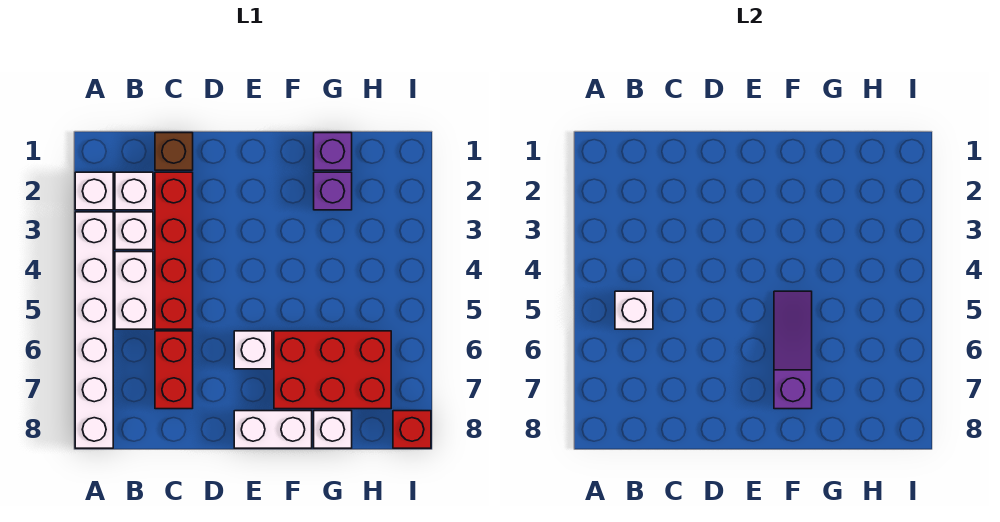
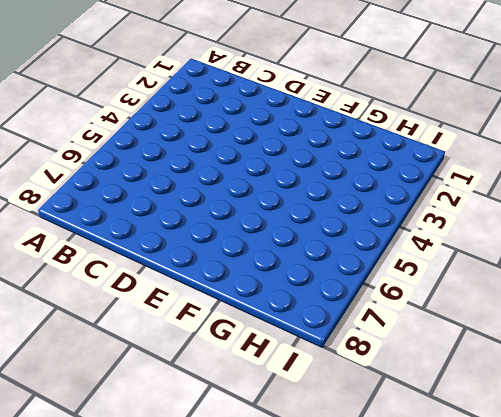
none -> white brick A2 level 1
none -> white brick A3:A8 level 1
none -> white brick B2 level 1

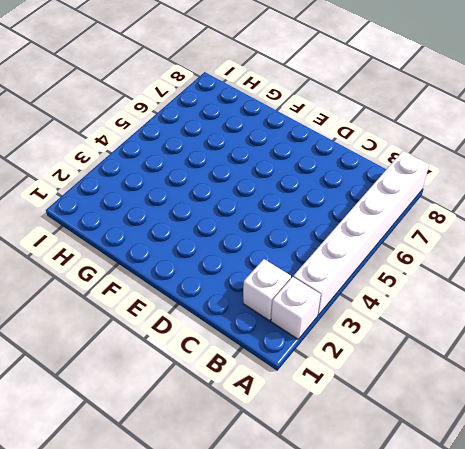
none -> white brick B3 level 1
none -> white brick B4:B5 level 1
none -> brown brick C1 level 1

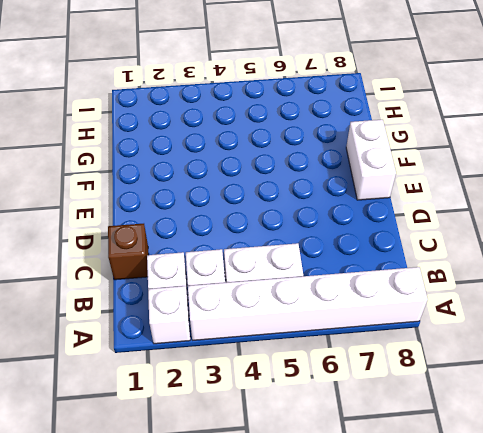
none -> red brick C2:C5 level 1
none -> red brick C6:C7 level 1
none -> white brick E6 level 1

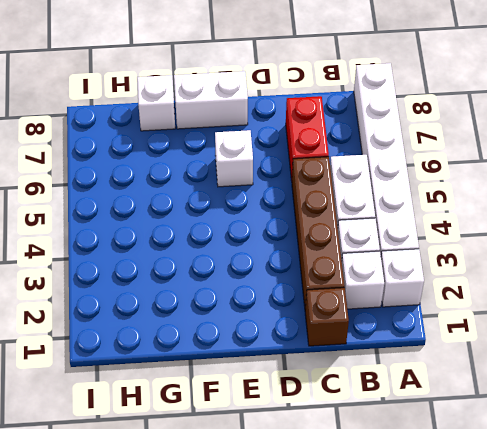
brown brick C2:C5 level 1 -> red brick C2:C5 level 1
none -> red brick F6:H7 level 1
none -> purple brick G1 level 1
none -> purple brick G2 level 1

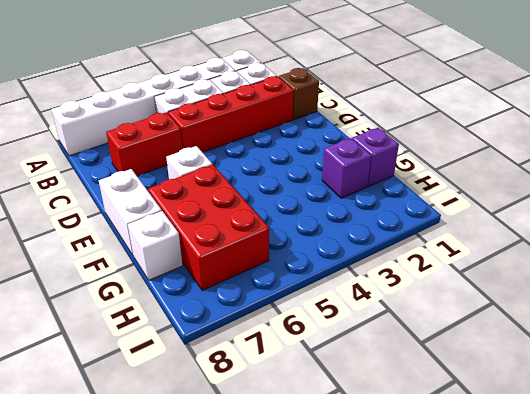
none -> red brick I8 level 1
none -> white brick B5 level 2
none -> purple slope F5:F7 level 2 top 7

